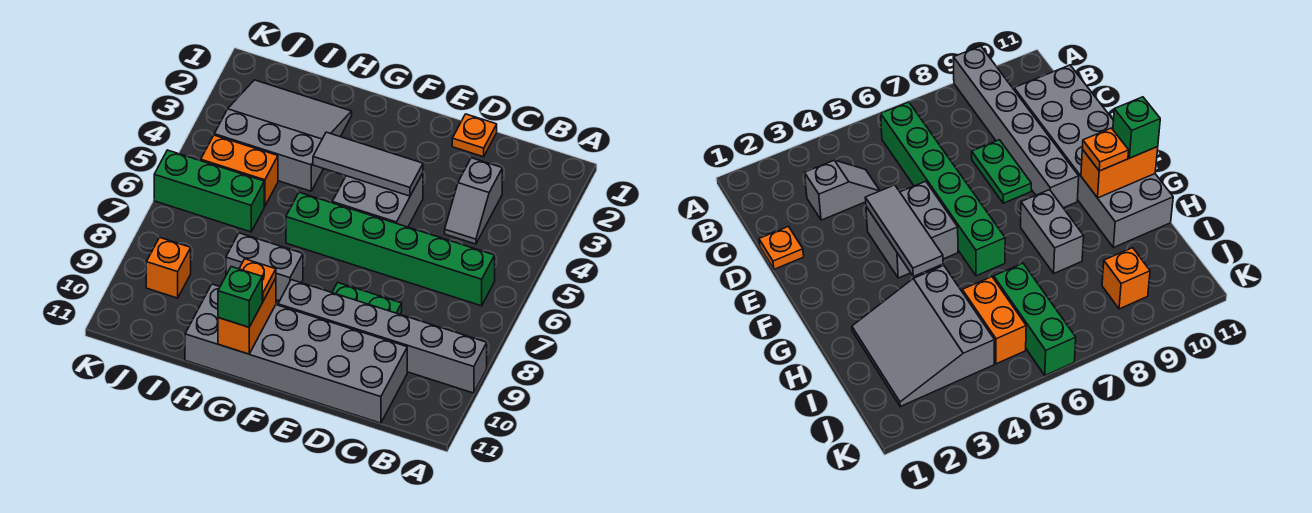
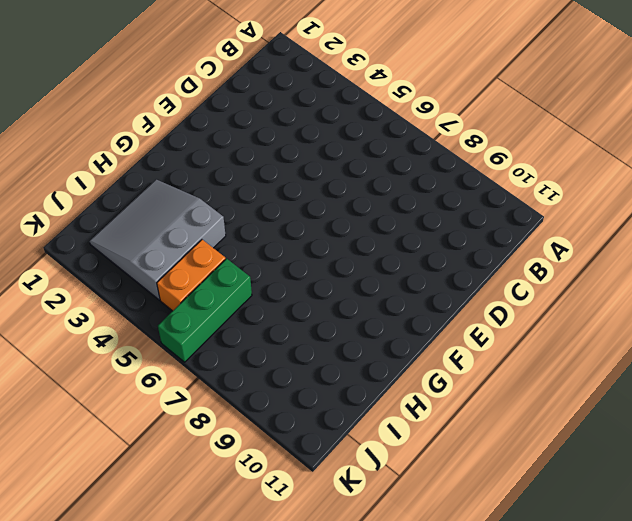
none -> grey brick A9:F9 level 1
none -> green brick B6:G6 level 1
none -> grey slope C3:C4 level 1 top 3

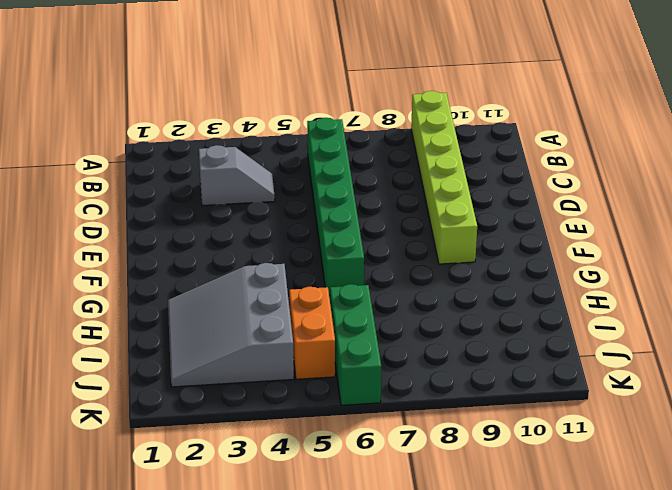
lime brick A9:F9 level 1 -> grey brick A9:F9 level 1
none -> grey brick C10:H11 level 1
none -> orange plate D1 level 1
none -> green plate D8:E8 level 1

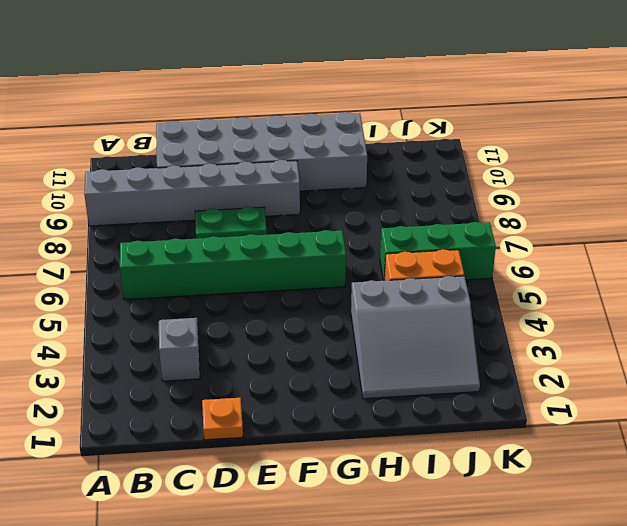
none -> grey brick E4:F5 level 1
none -> grey brick G8:H8 level 1
none -> orange brick J9 level 1

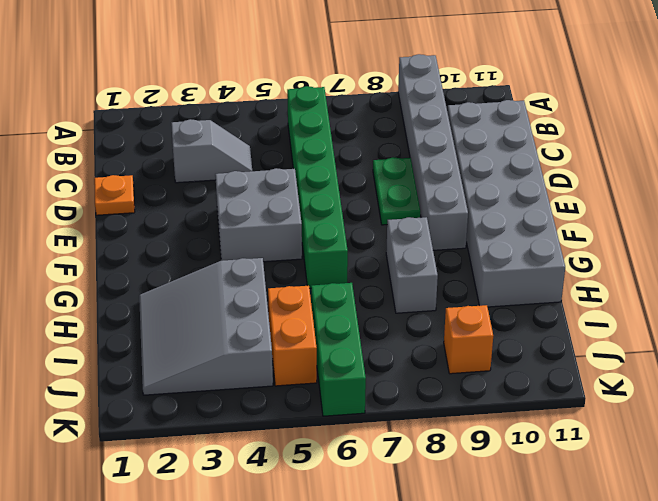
none -> grey tile E4:G4 level 2
none -> orange brick G10:G11 level 2
none -> orange plate G10 level 3

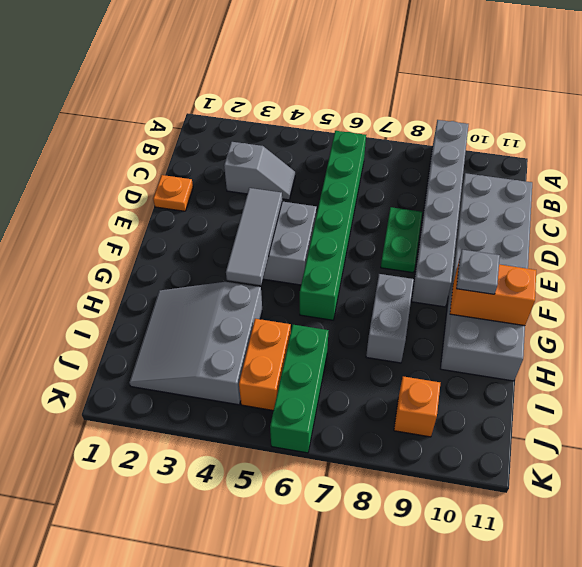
grey plate G10 level 3 -> orange plate G10 level 3
none -> green brick G11 level 3

